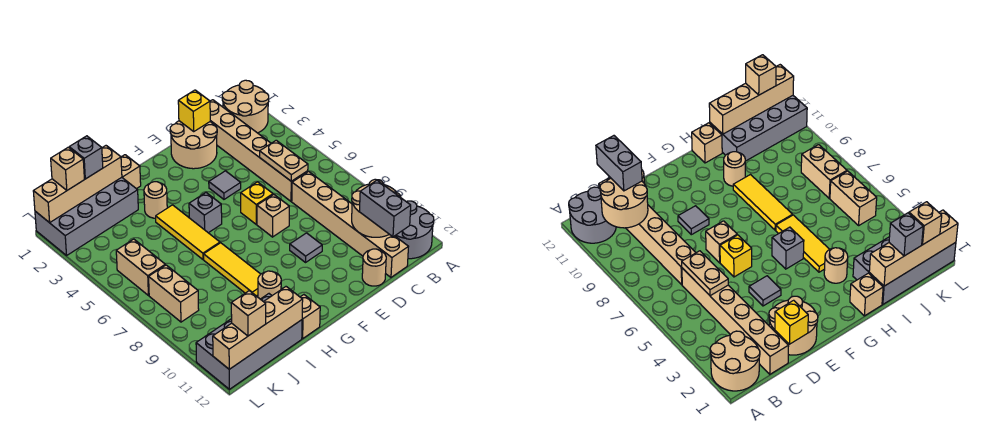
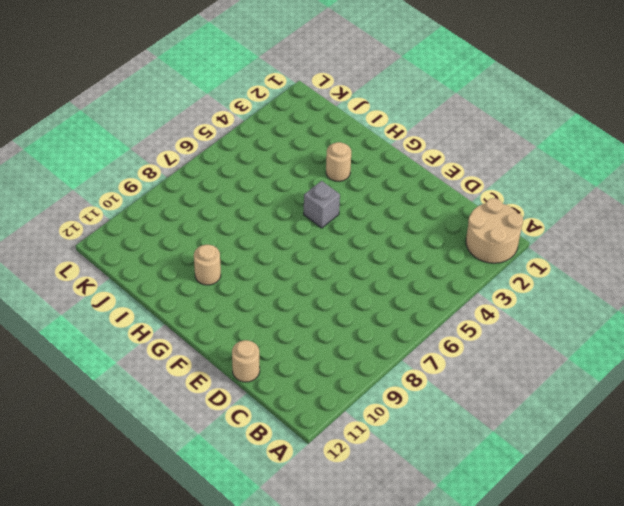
none -> grey round brick A11:B12 level 1
none -> tan brick C1:C6 level 1
none -> tan brick C7:C12 level 1
none -> tan round brick D1:E2 level 1

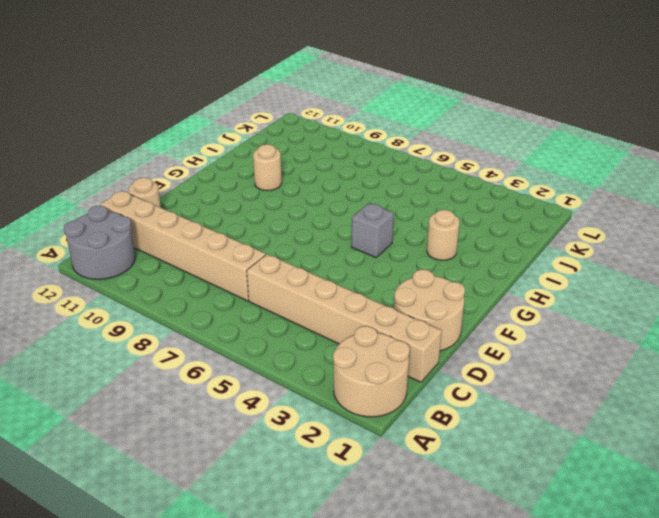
none -> grey tile E4 level 1
none -> yellow brick E6 level 1
none -> tan brick E7 level 1
none -> grey tile E9 level 1

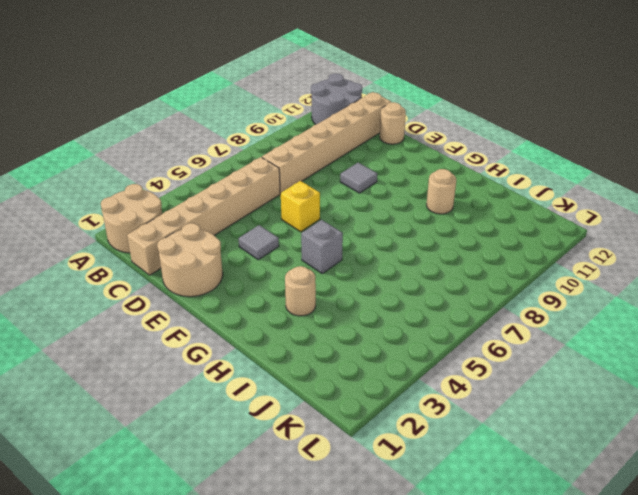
none -> tan brick E7 level 1
none -> tan brick H1 level 1
none -> yellow tile H4:H6 level 1
none -> yellow tile H7:H9 level 1

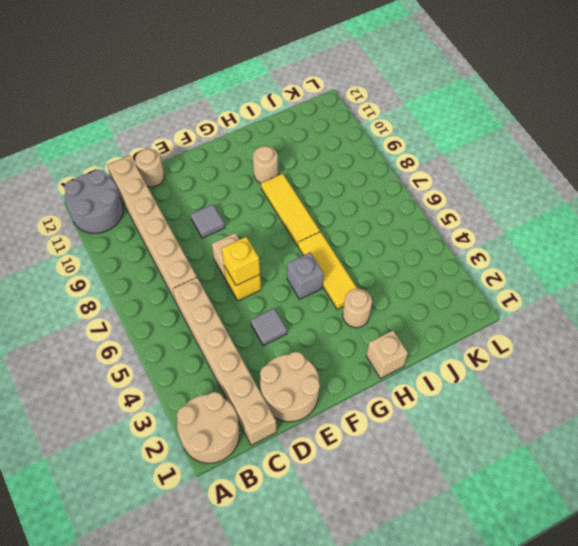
yellow brick E6 level 2 -> yellow brick D1 level 2
none -> tan brick H12 level 1
none -> grey brick I1:L2 level 1
none -> grey brick I11:L12 level 1
none -> tan brick K5:K6 level 1

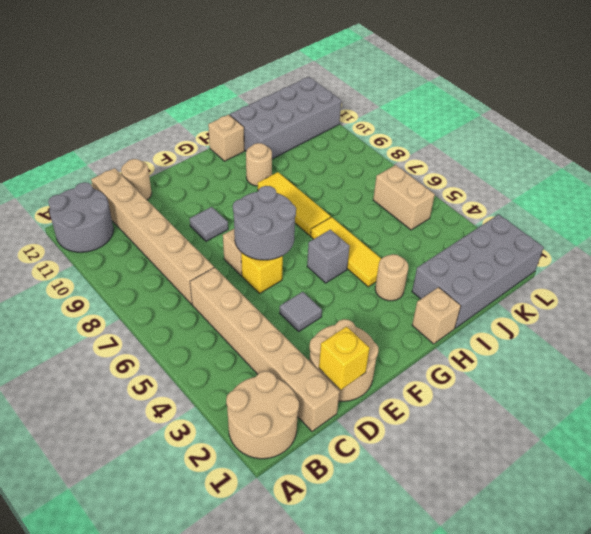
grey round brick E6:F7 level 2 -> none
none -> tan brick K7:K8 level 1
none -> tan round brick B10:C11 level 2
none -> tan plate C5:C6 level 2
none -> tan brick I1:L1 level 2

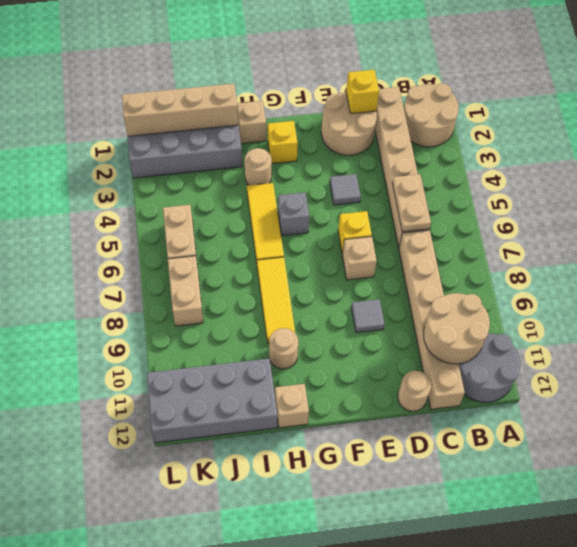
yellow brick G2 level 1 -> none
none -> tan brick I12:L12 level 2
none -> grey brick C11:C12 level 3
none -> grey brick J1 level 3
none -> tan brick K1 level 3

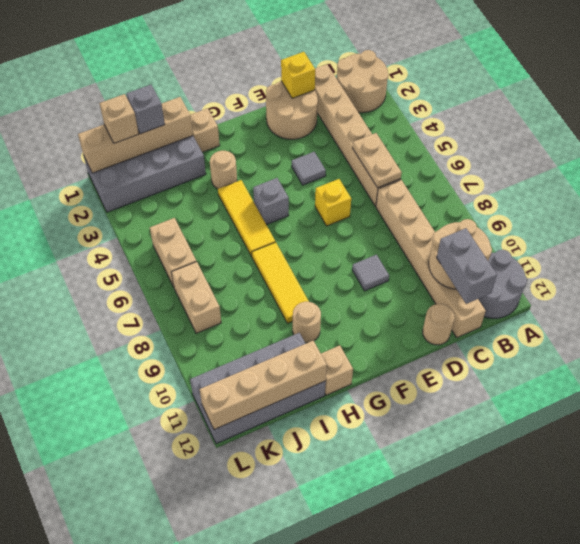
none -> tan brick E7 level 1
none -> tan brick K12 level 3

